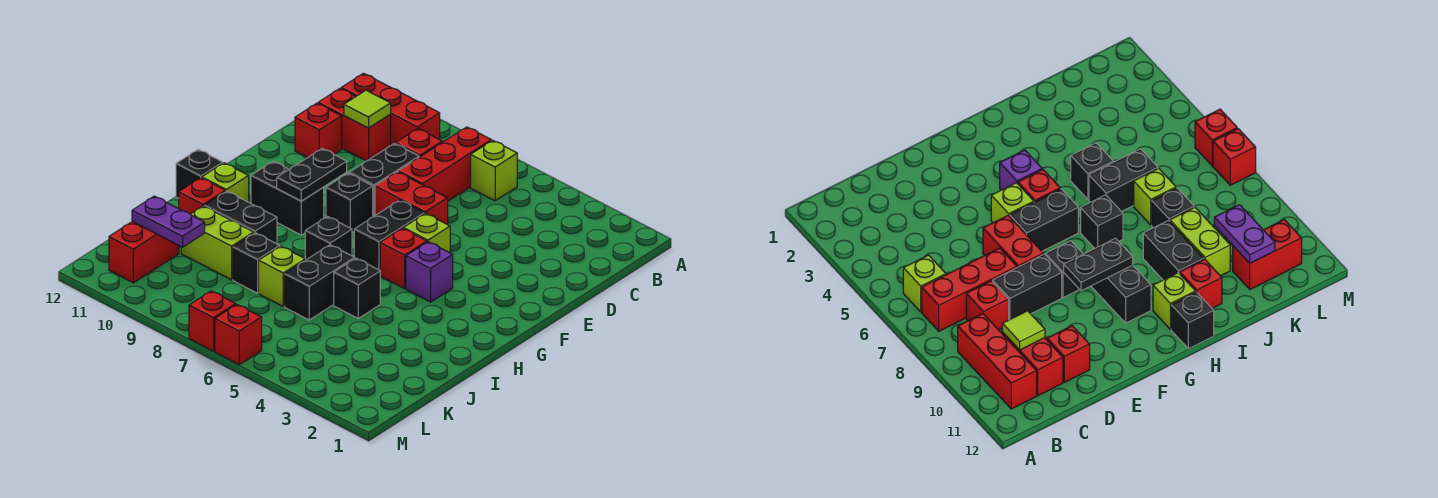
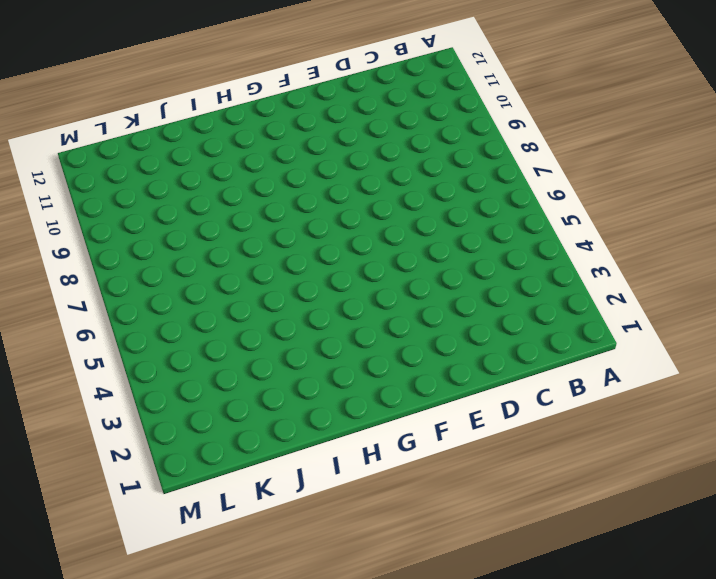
none -> lime brick B6 level 1
none -> red brick B7:D7 level 1
none -> red brick B9:B11 level 1
none -> red brick C8 level 1

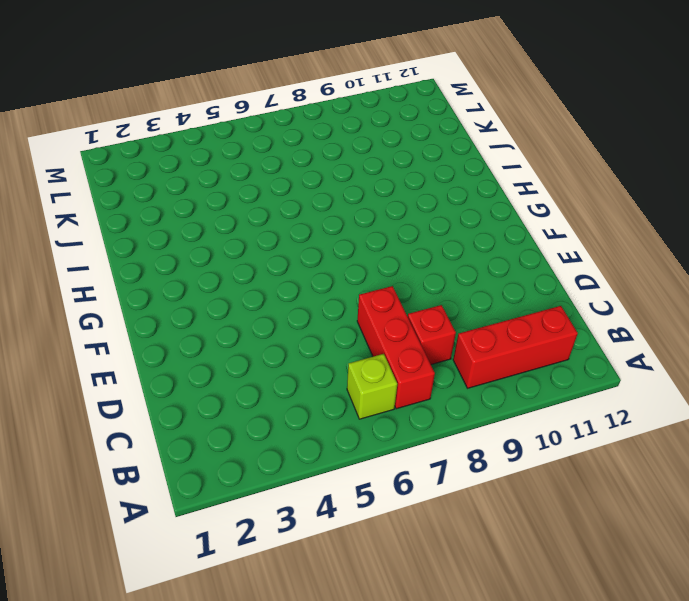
none -> red brick C10:C11 level 1
none -> black brick D8:E8 level 1
none -> red brick D11 level 1
none -> red brick E6:E7 level 1

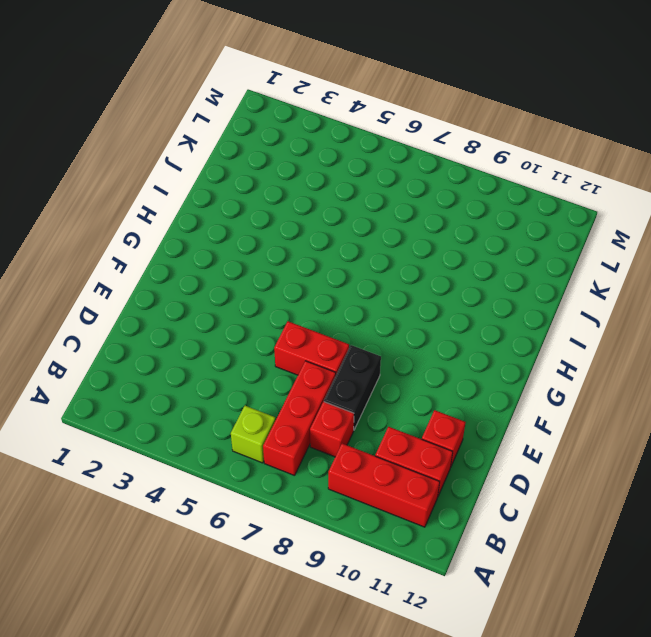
none -> lime brick F5 level 1
none -> black brick F6:G6 level 1
none -> black brick F8 level 1
none -> purple brick G4 level 1

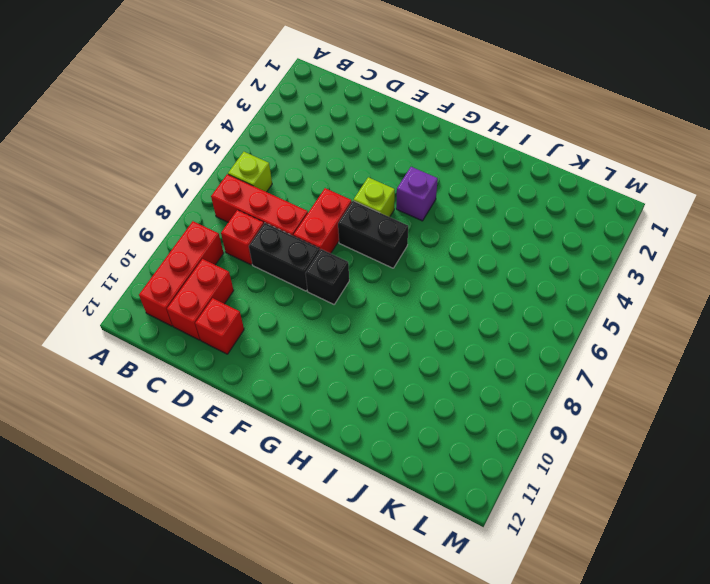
none -> red brick G5 level 1
none -> black brick G9:G10 level 1
none -> black brick H7 level 1
none -> lime brick H11 level 1

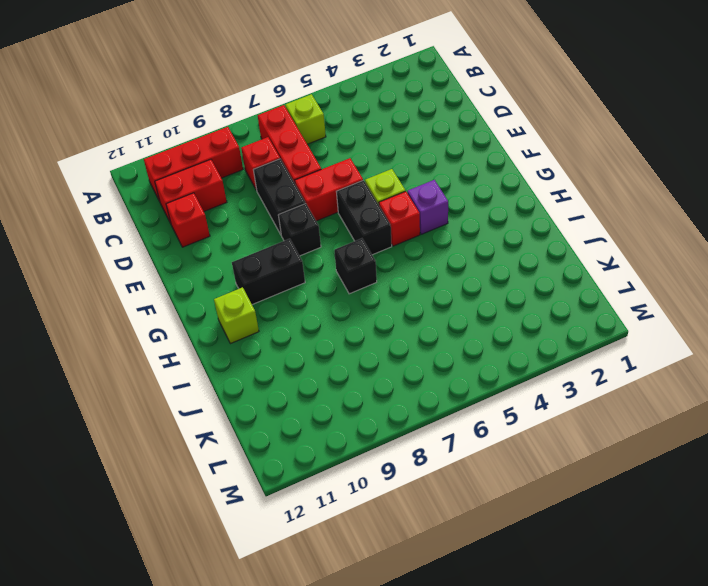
none -> black brick H12 level 1
none -> black brick I5 level 1
none -> black brick I6:J6 level 1
none -> black brick I9:I10 level 1

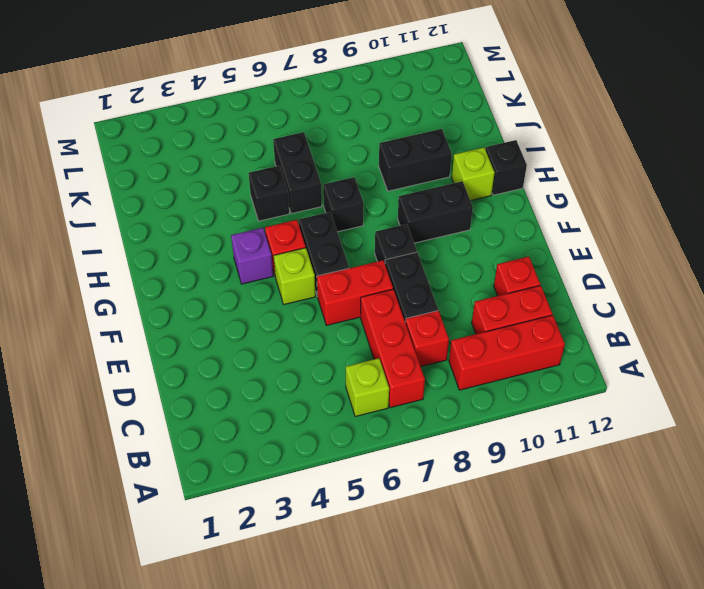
none -> red brick I11 level 1
none -> lime brick J7 level 1
none -> black brick J8 level 1
none -> lime brick J9:J10 level 1

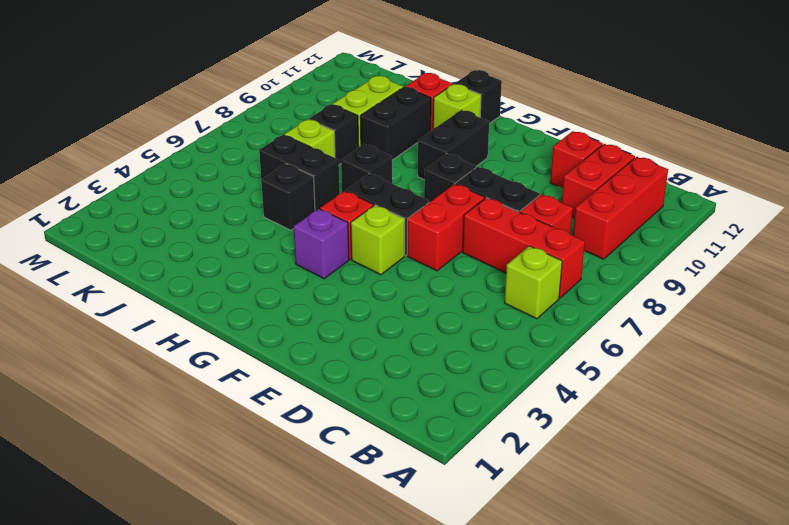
none -> red brick K11:L11 level 1
none -> red brick M6 level 1
none -> red brick M7 level 1
none -> lime tile C10 level 2

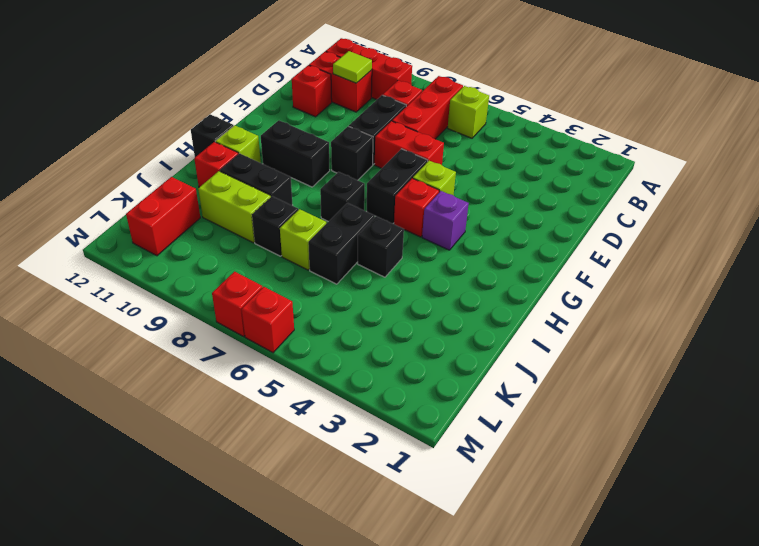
none -> black plate F9:G9 level 2
none -> purple plate K10:K11 level 2

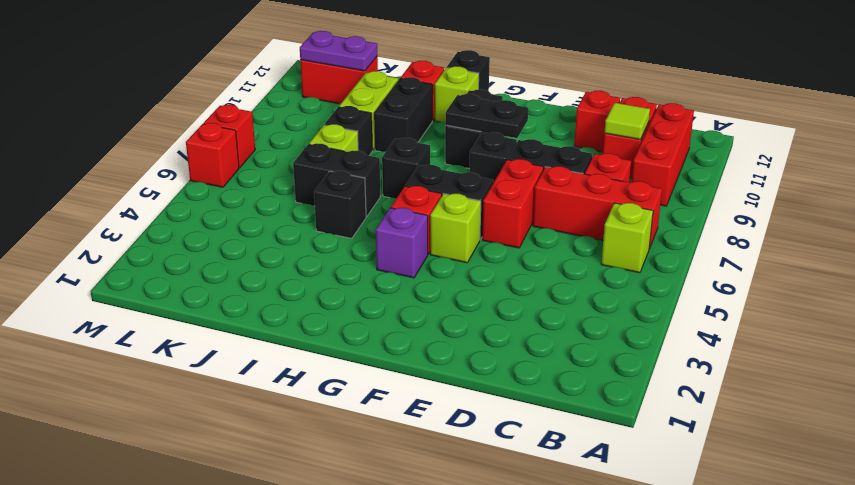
purple plate K11:L11 level 2 -> purple plate K10:K11 level 2

